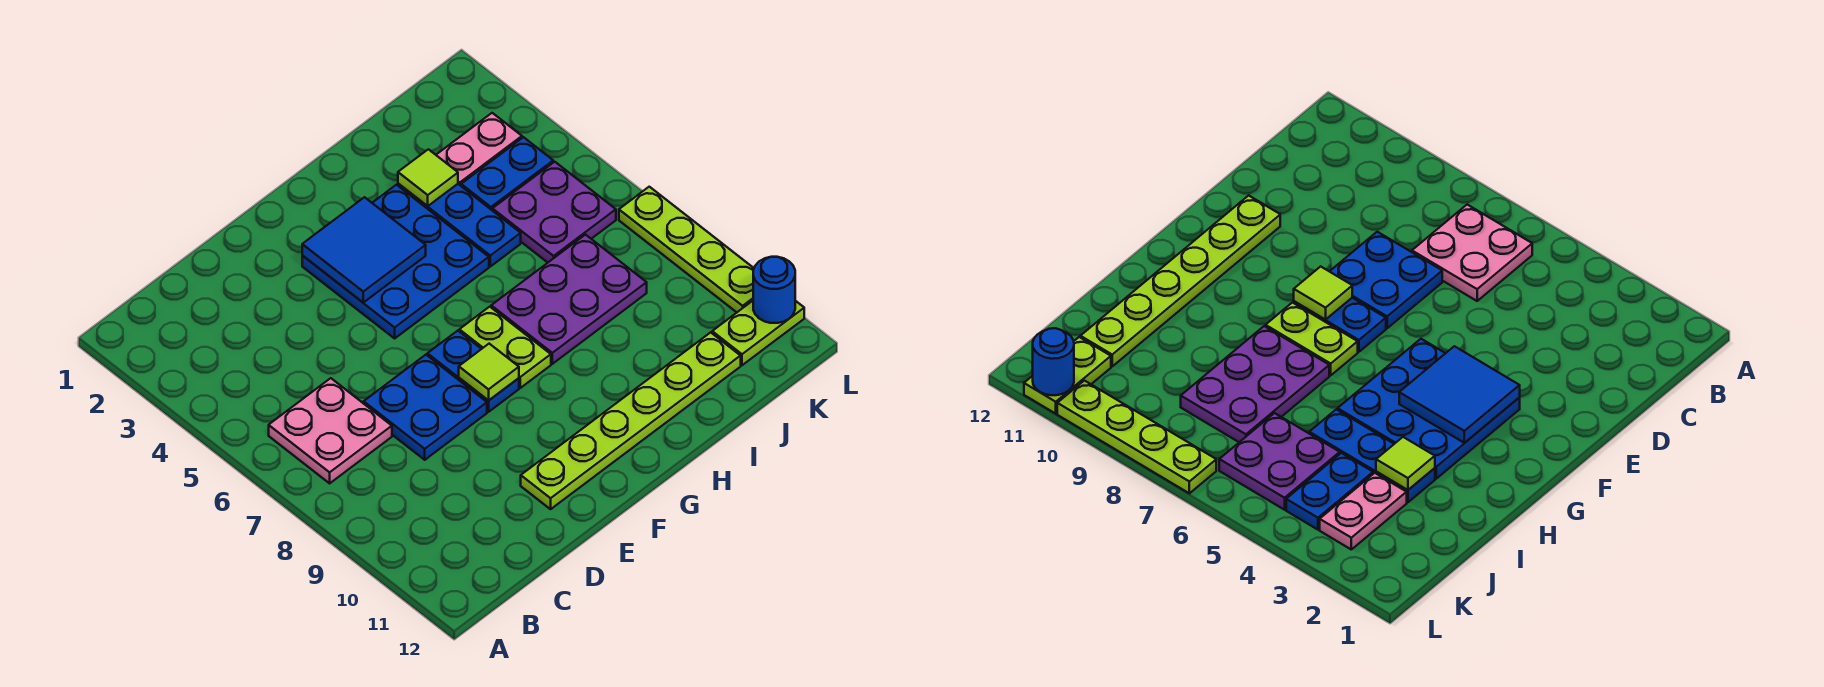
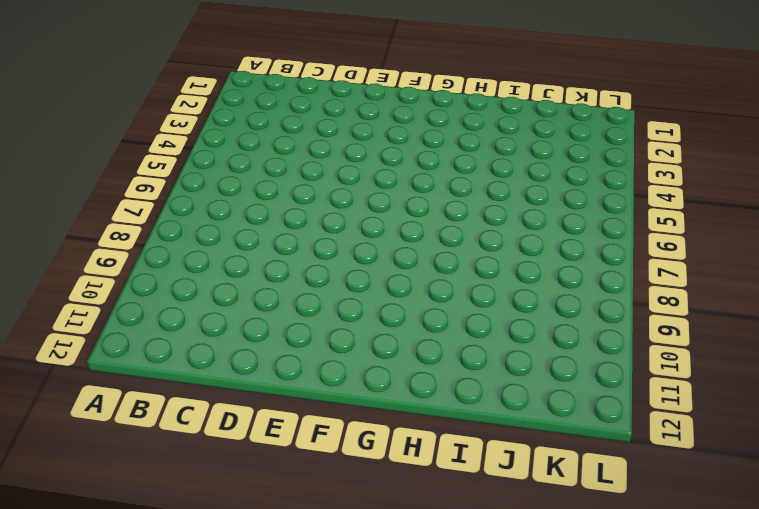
none -> pink plate B6:C7 level 1
none -> blue plate D7:E8 level 1
none -> lime plate E11:J11 level 1

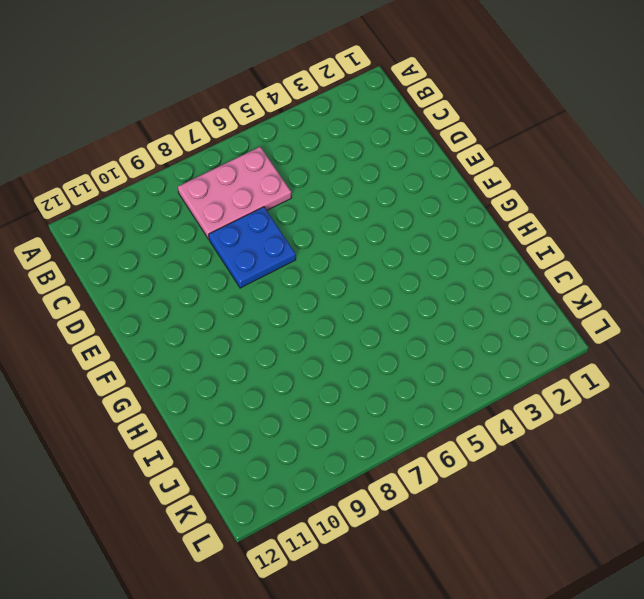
pink plate B6:C8 level 1 -> pink plate B6:C7 level 1
none -> lime plate E11:J11 level 1
none -> blue plate F3:H5 level 1
none -> blue plate F7:F8 level 1

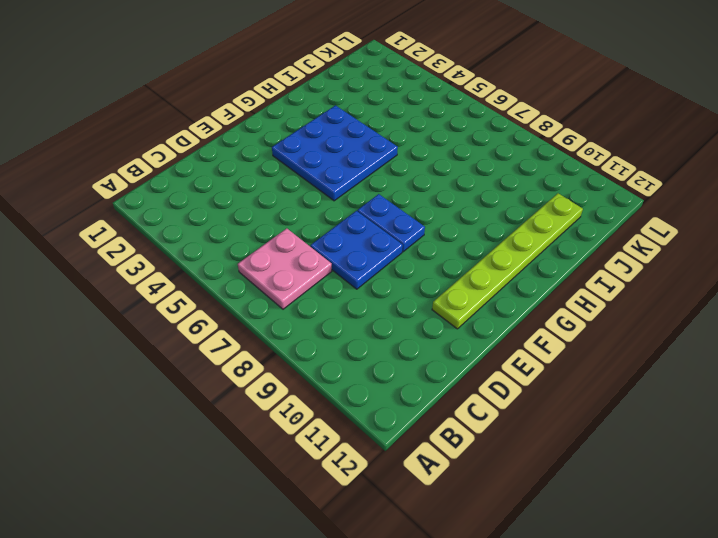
none -> lime plate G7:G8 level 1
none -> purple plate H7:J8 level 1
none -> blue plate I3:I5 level 1

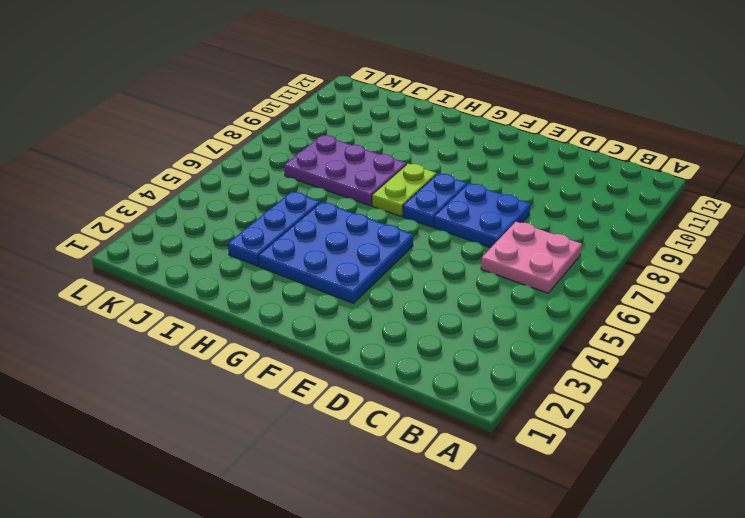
none -> lime plate E11:J11 level 1
none -> pink plate J3:K3 level 1
none -> blue plate J4:K4 level 1

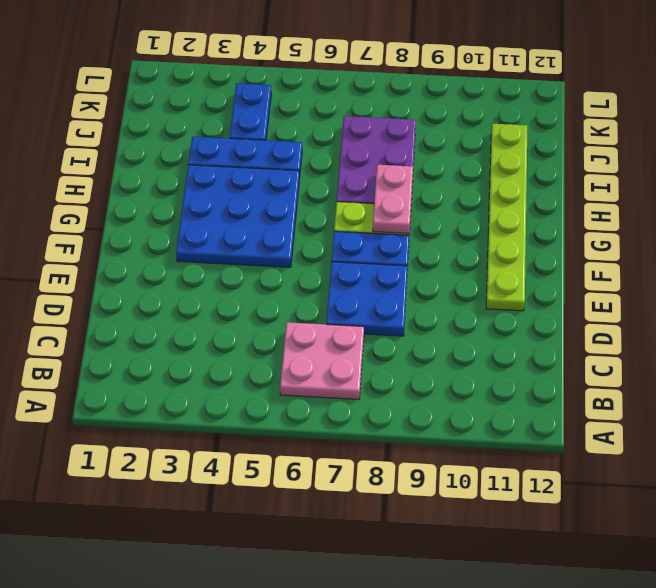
pink plate G8:H8 level 2 -> pink plate J3:K3 level 1
none -> purple plate J5:K6 level 1
none -> lime plate K11:L11 level 1
none -> lime plate L7:L10 level 1

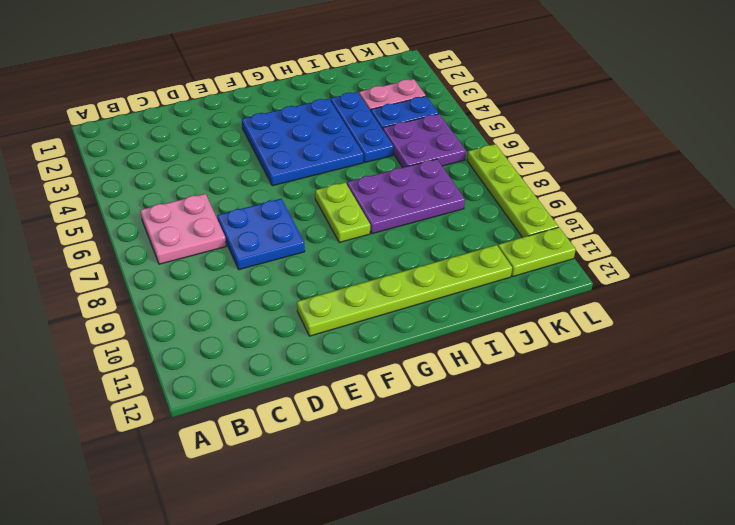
none -> blue plate F7:F8 level 1
none -> blue tile F3:G4 level 2
none -> lime tile F8 level 2

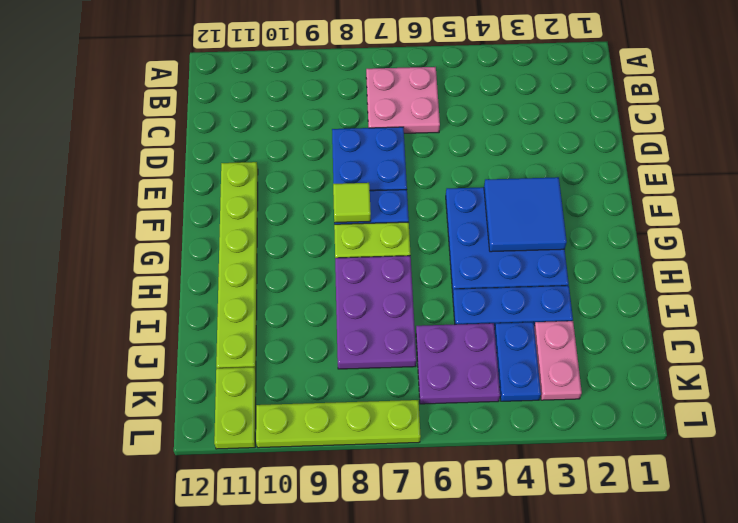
none -> lime tile I3 level 2
none -> blue round brick L11 level 2

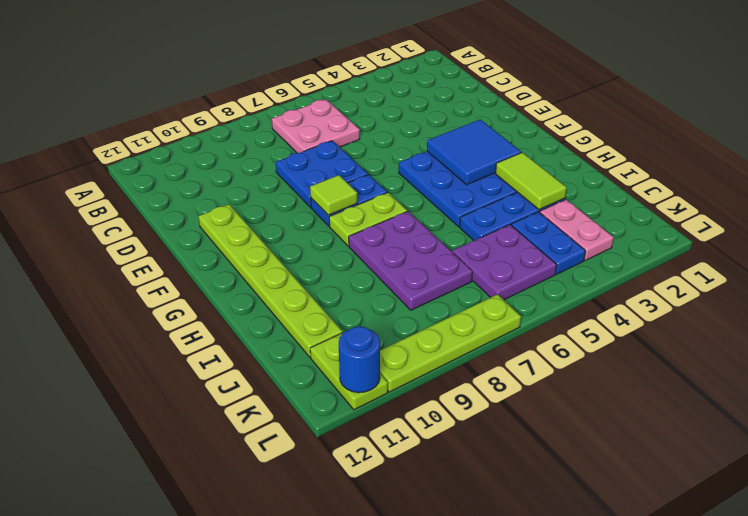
lime tile H3:I3 level 2 -> lime tile I3 level 2

